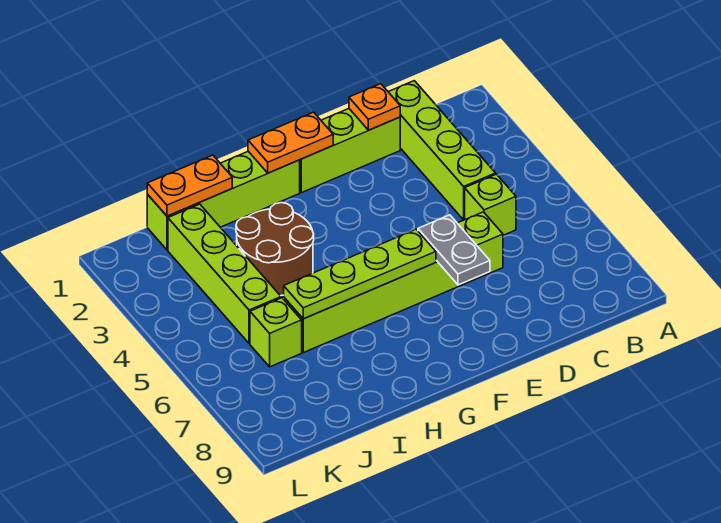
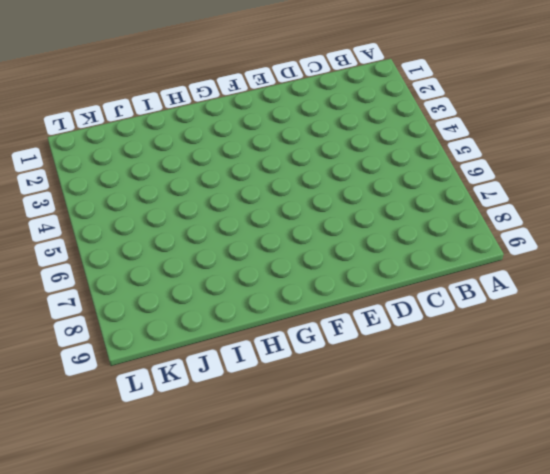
none -> lime brick C1:C4 level 1
none -> lime brick C5 level 1
none -> lime brick D1:F1 level 1

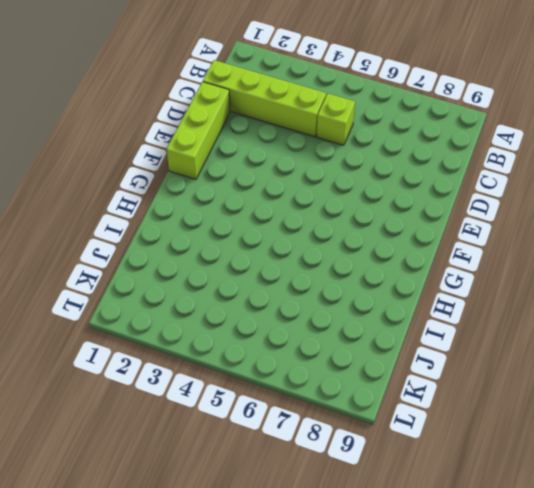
none -> lime brick D6:I6 level 1
none -> lime brick G1:J1 level 1
none -> brown round brick H3:I4 level 1

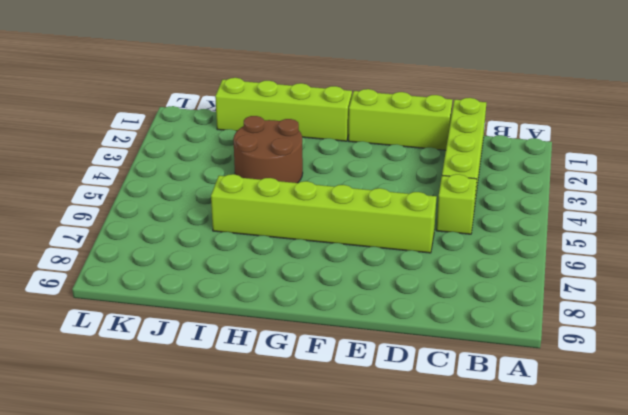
none -> lime brick J2:J5 level 1
none -> lime brick J6 level 1
none -> orange plate D1 level 2

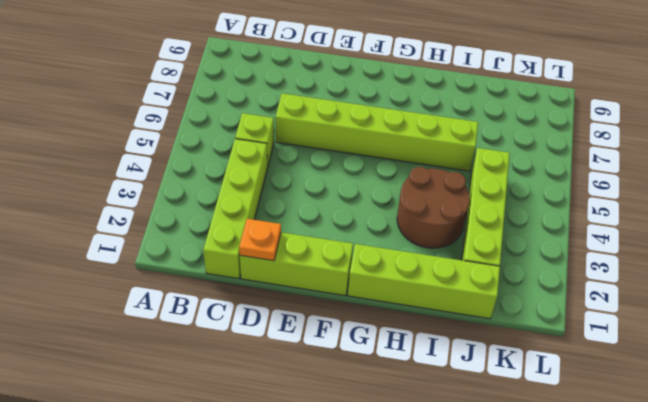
none -> lime brick J6 level 1
none -> grey plate E6:E7 level 2
none -> orange plate F1:G1 level 2

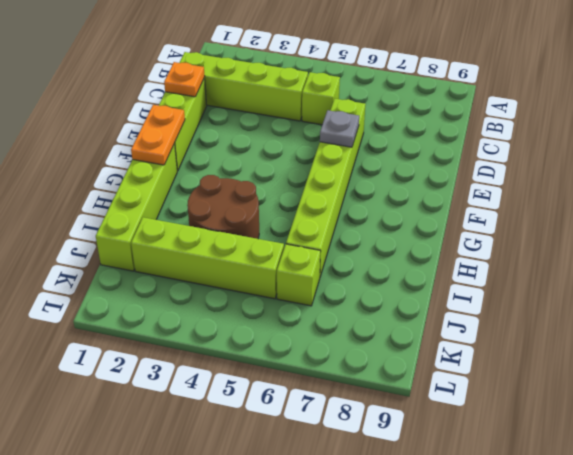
grey plate E6 level 2 -> grey plate E6:E7 level 2
none -> lime plate F6:I6 level 2
none -> orange plate I1:J1 level 2

